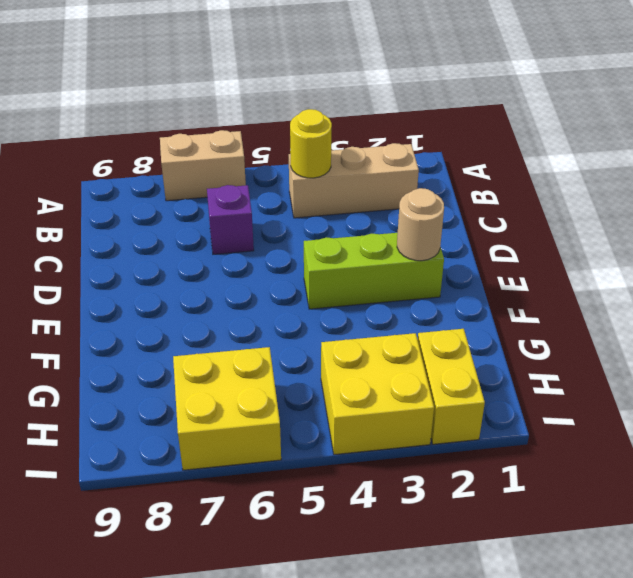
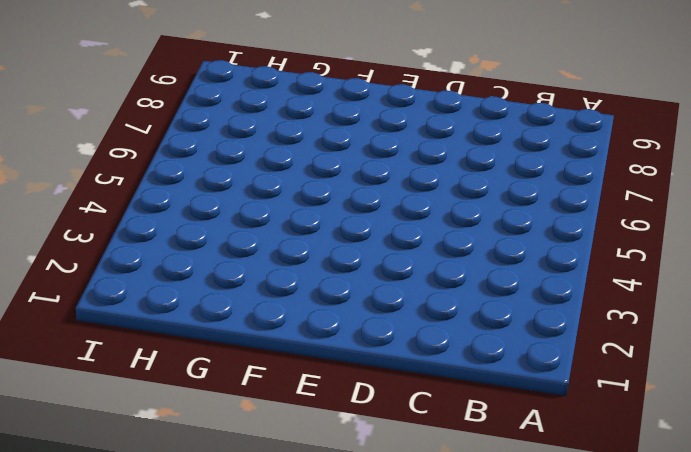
none -> tan brick A6:A7 level 1
none -> tan brick B2:B4 level 1

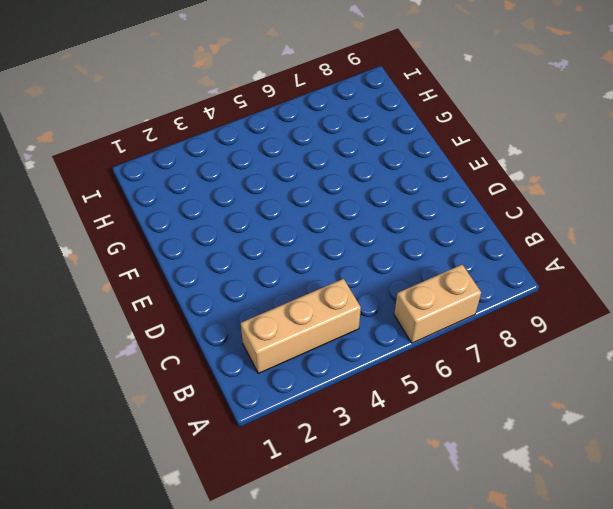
none -> purple brick C6 level 1
none -> lime brick E2:E4 level 1

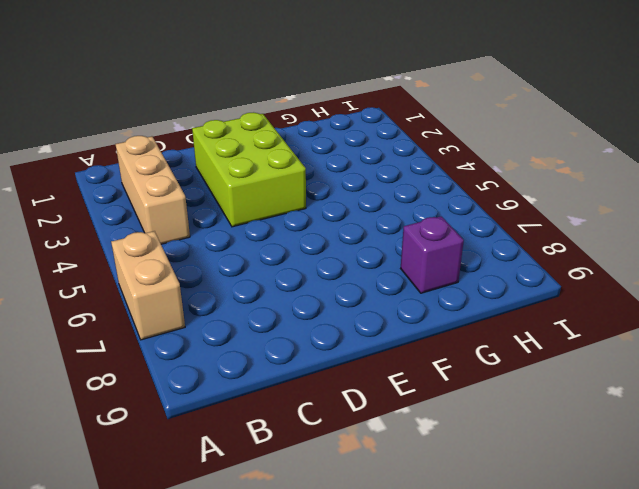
lime brick D2:E4 level 1 -> lime brick E2:E4 level 1
purple brick G8 level 1 -> purple brick C6 level 1
none -> yellow brick H2:I2 level 1
none -> yellow brick H3:I4 level 1

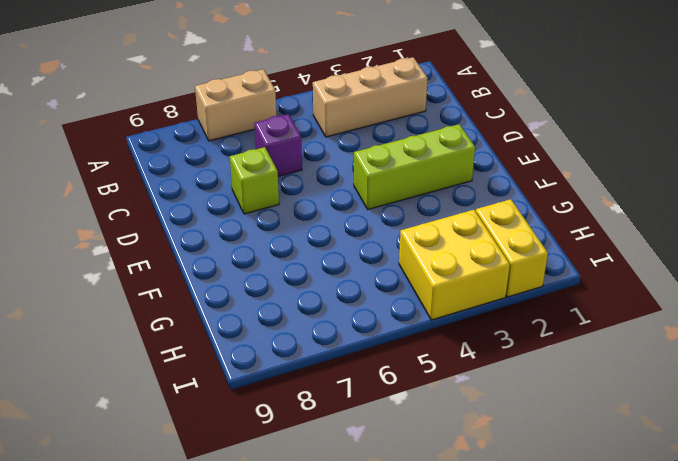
lime brick D7 level 1 -> none
none -> yellow brick H6:I7 level 1
none -> yellow round brick B4 level 2

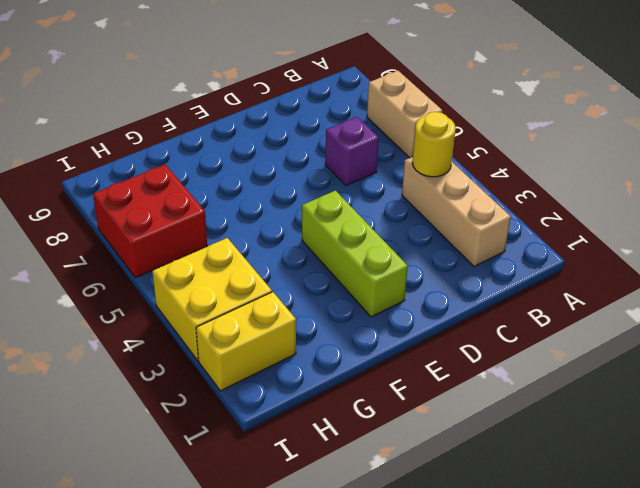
red brick H6:I7 level 1 -> yellow brick H6:I7 level 1
none -> tan round brick E2 level 2

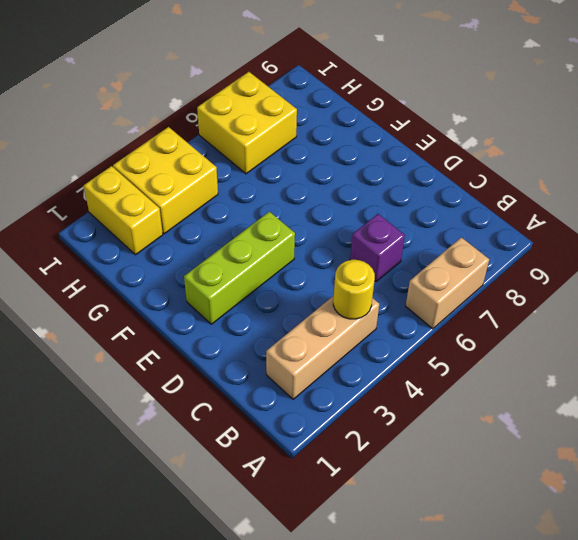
none -> tan round brick E2 level 2

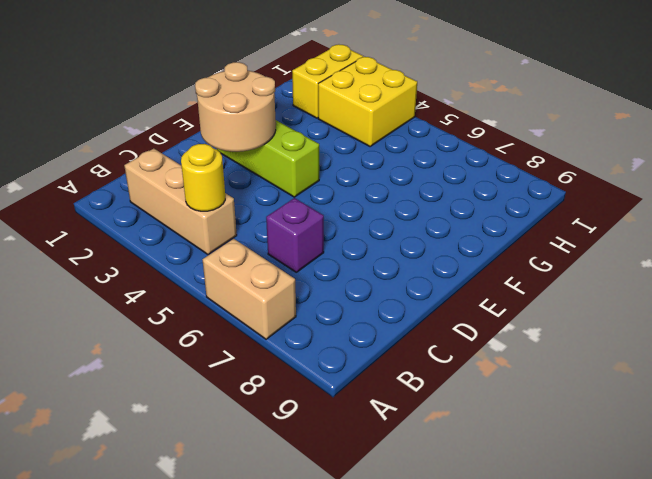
tan round brick D2:E3 level 2 -> tan round brick E2 level 2
none -> yellow brick H6:I7 level 1

